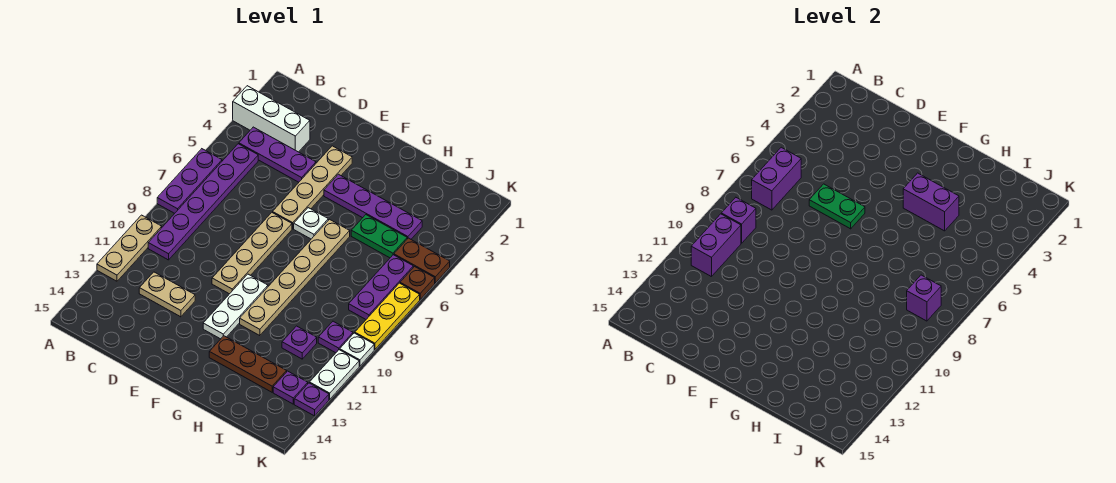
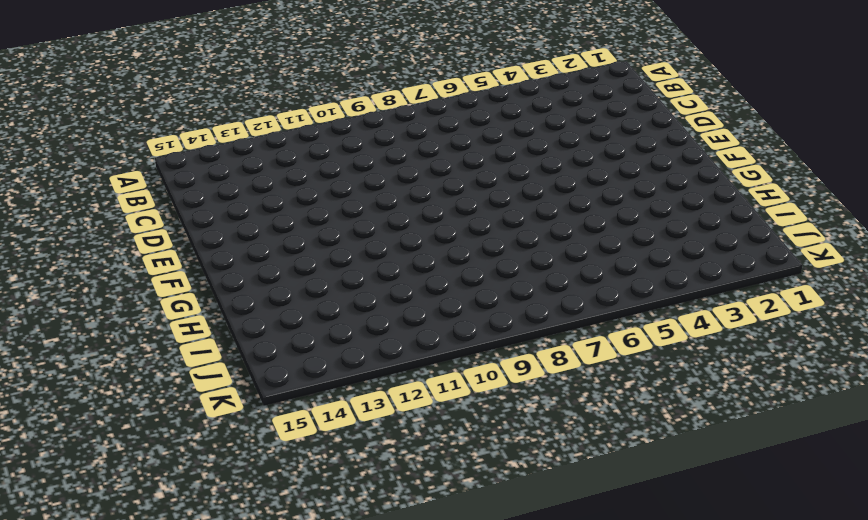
none -> white brick A3:C3 level 1
none -> purple plate A6:A8 level 1
none -> tan plate A10:A12 level 1
none -> purple plate B4:D4 level 1

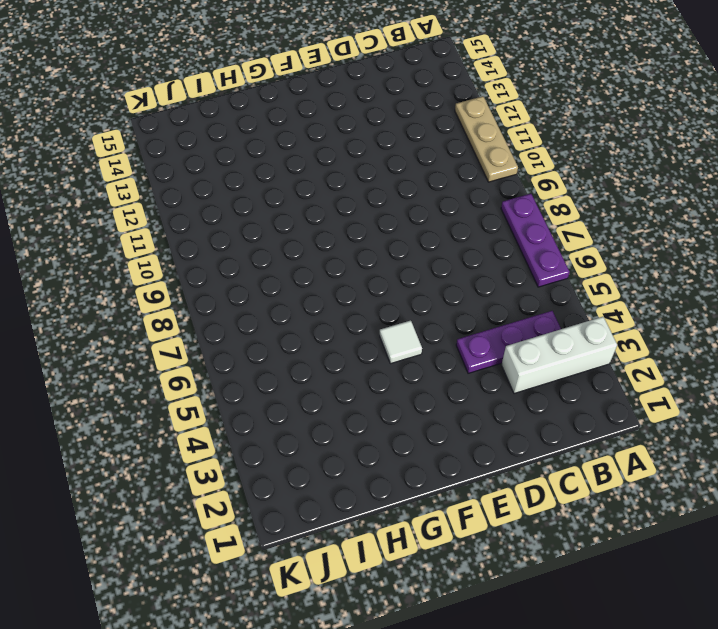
white tile F5 level 1 -> none
none -> purple plate B5:B10 level 1
none -> tan plate C12:D12 level 1
none -> tan plate E3:E6 level 1
none -> tan plate E7:E10 level 1

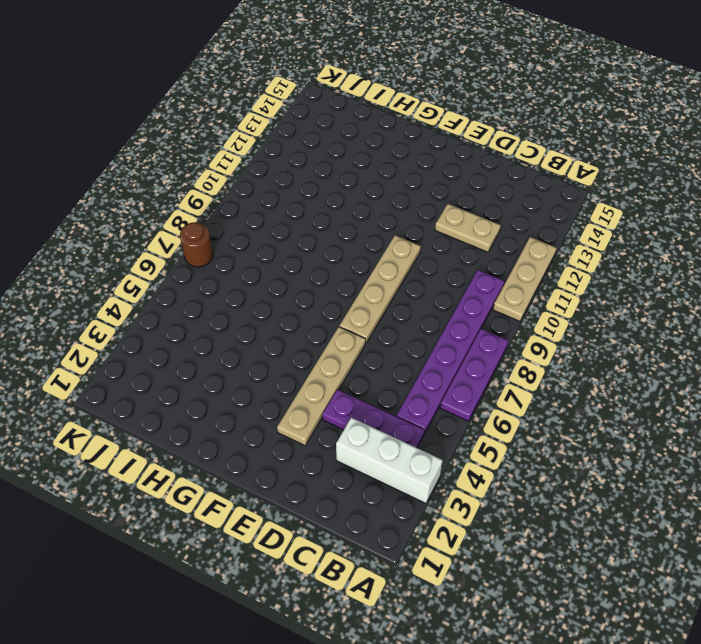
brown round brick K7 level 1 -> yellow plate K7:K9 level 1
none -> purple plate F4:I4 level 1
none -> white plate F6 level 1
none -> white plate F10:F12 level 1
none -> tan plate G6:G11 level 1

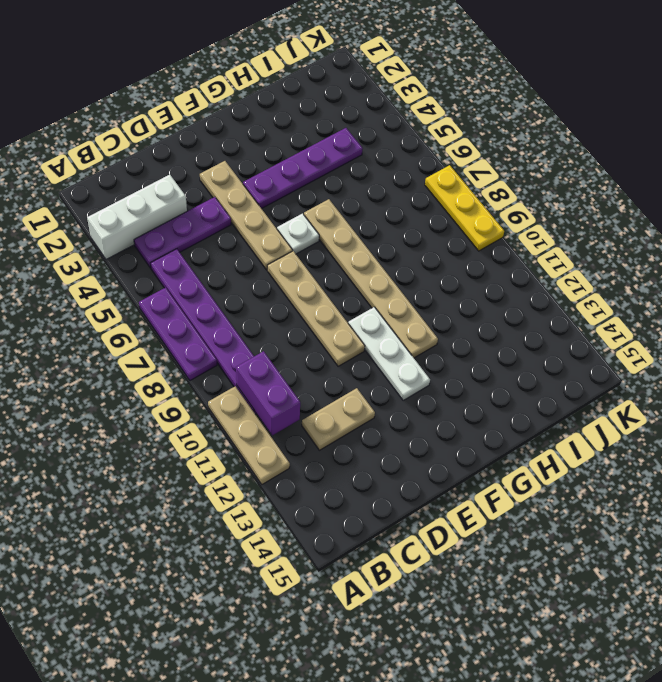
none -> brown plate G13:I13 level 1
none -> green plate H5:I5 level 1
none -> purple plate I11 level 1
none -> brown plate J5:K5 level 1

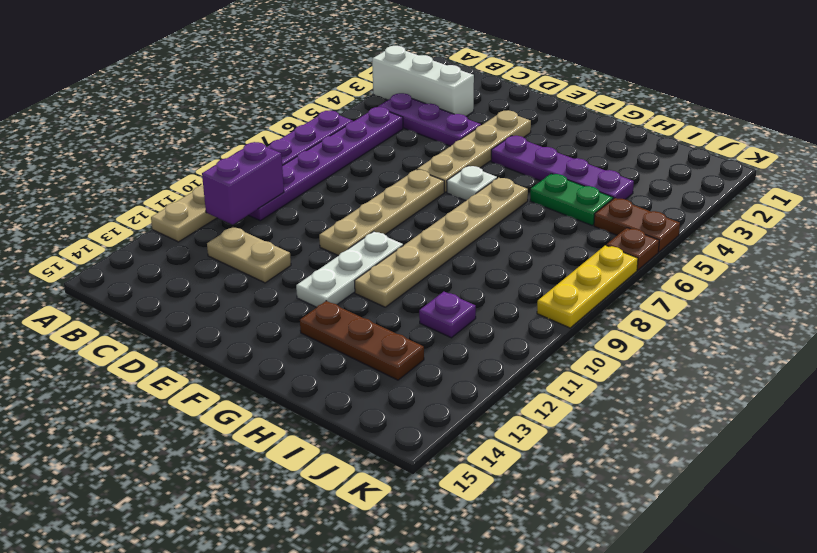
none -> purple plate J6:J8 level 1
none -> purple plate J10 level 1
none -> purple plate J13 level 1
none -> white plate K10 level 1

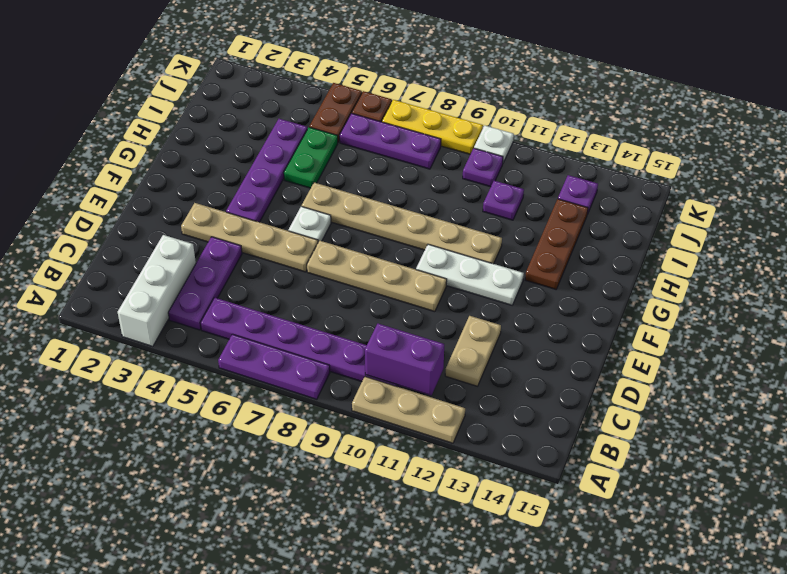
none -> white plate K11:K12 level 1
none -> purple plate K13 level 1
none -> purple brick B6:B7 level 2
none -> purple brick B9 level 2

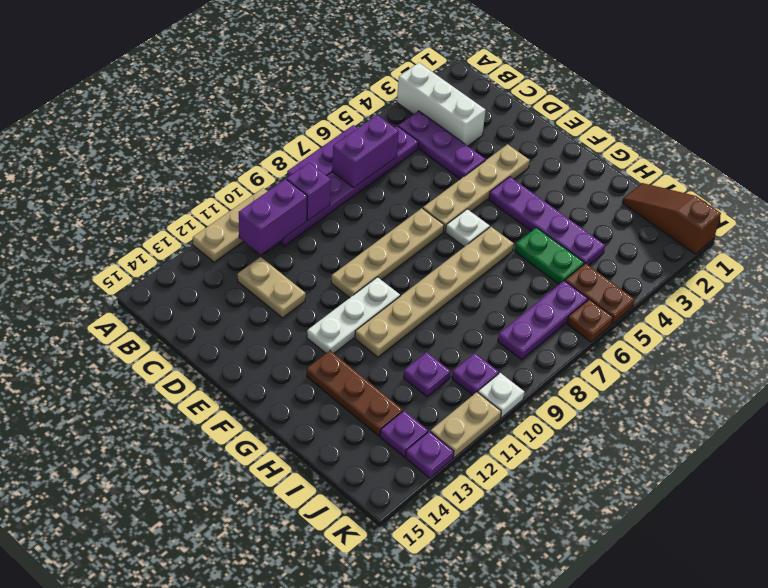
brown slope I1:K1 level 1 top K -> none
tan plate K11:K12 level 1 -> white plate K11:K12 level 1
none -> yellow plate K7:K9 level 1
none -> green plate D6:E6 level 2
none -> purple brick G4:H4 level 2
none -> purple brick J8 level 2

